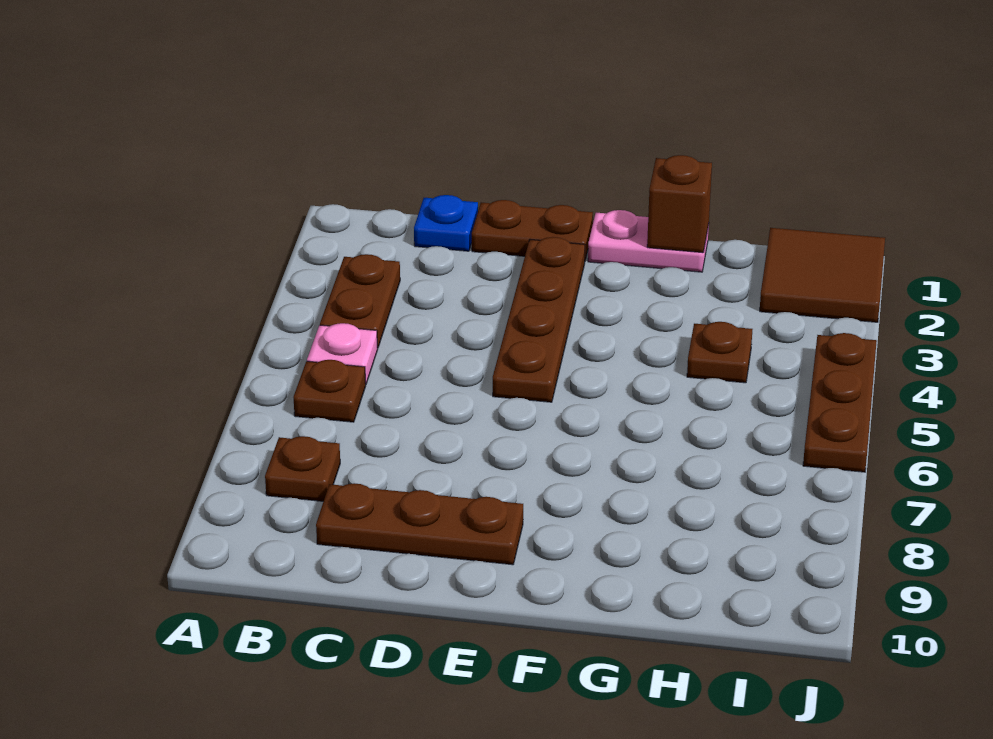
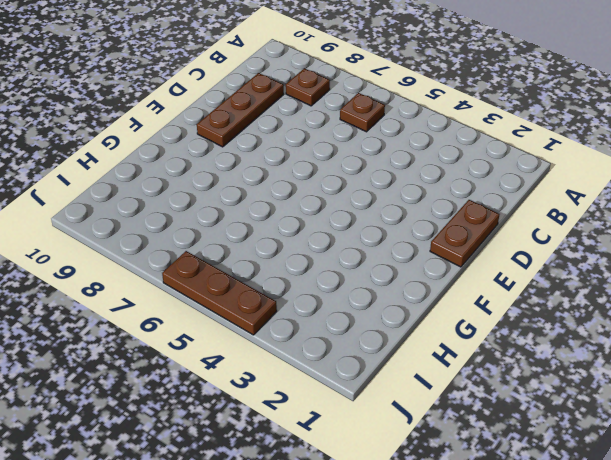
none -> brown plate B3:B4 level 1
none -> pink plate B5 level 1
none -> blue plate C1 level 1

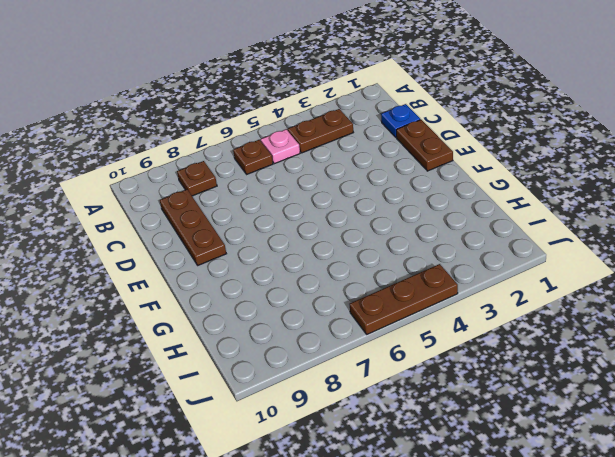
none -> brown plate E2:E5 level 1
none -> pink plate F1:G1 level 1
none -> brown plate H4 level 1

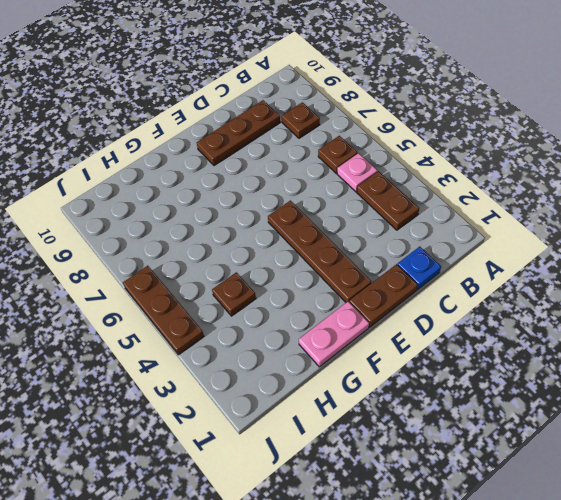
none -> brown tile I1:J2 level 1
none -> brown brick G1 level 2

